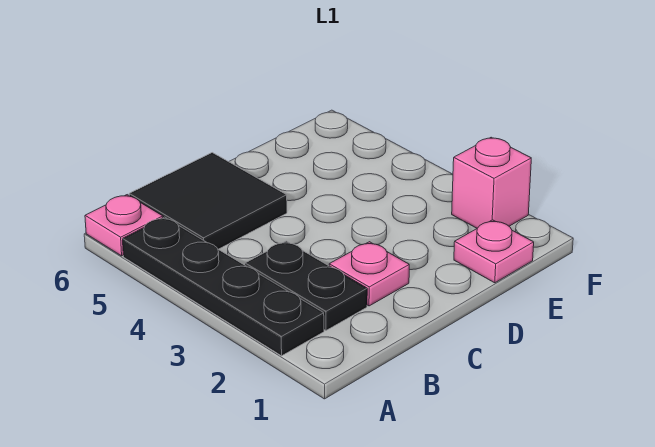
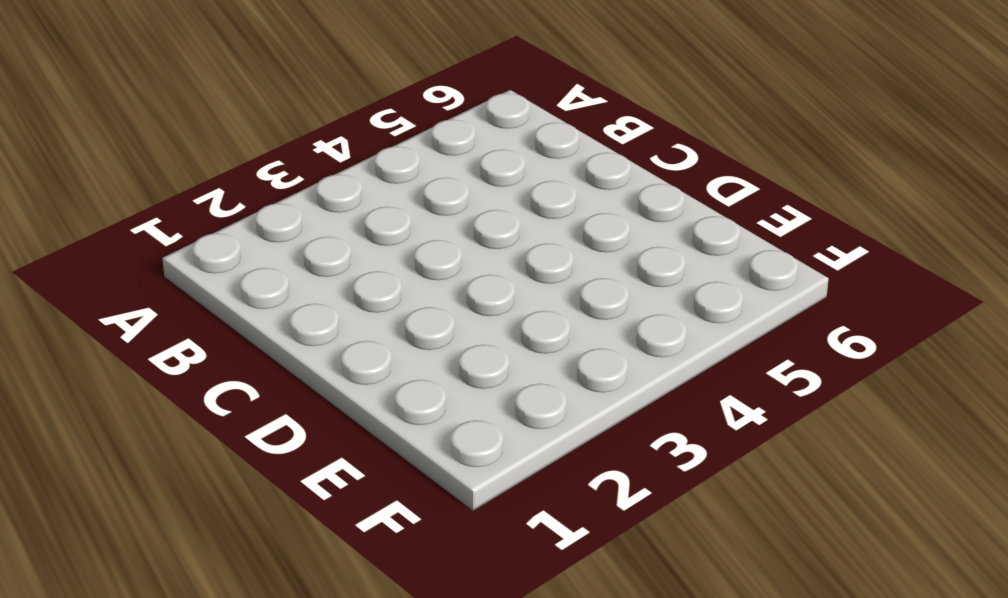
none -> black plate A2:A5 level 1
none -> pink plate A6 level 1

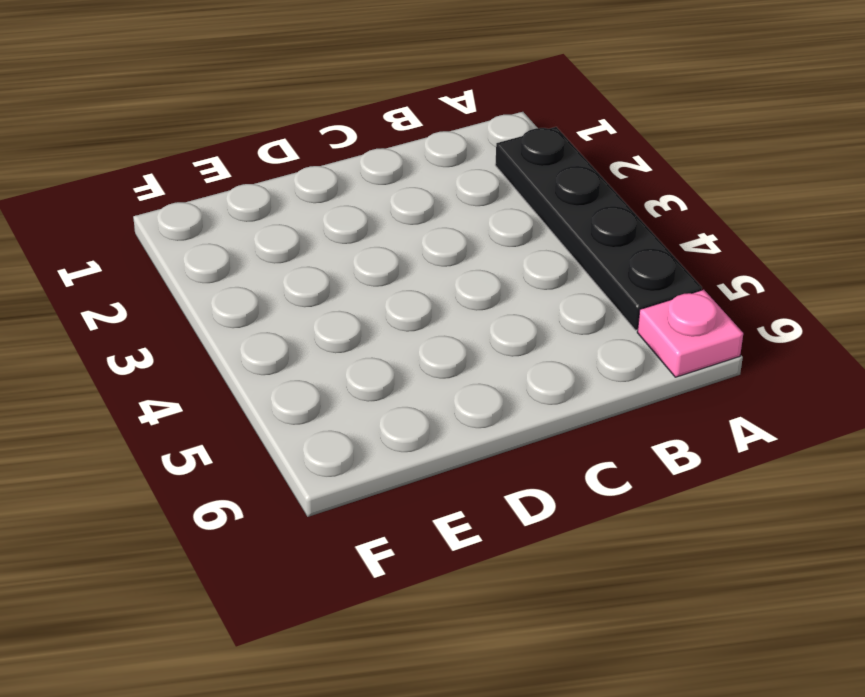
none -> black plate B2:B3 level 1
none -> black tile B5:C6 level 1

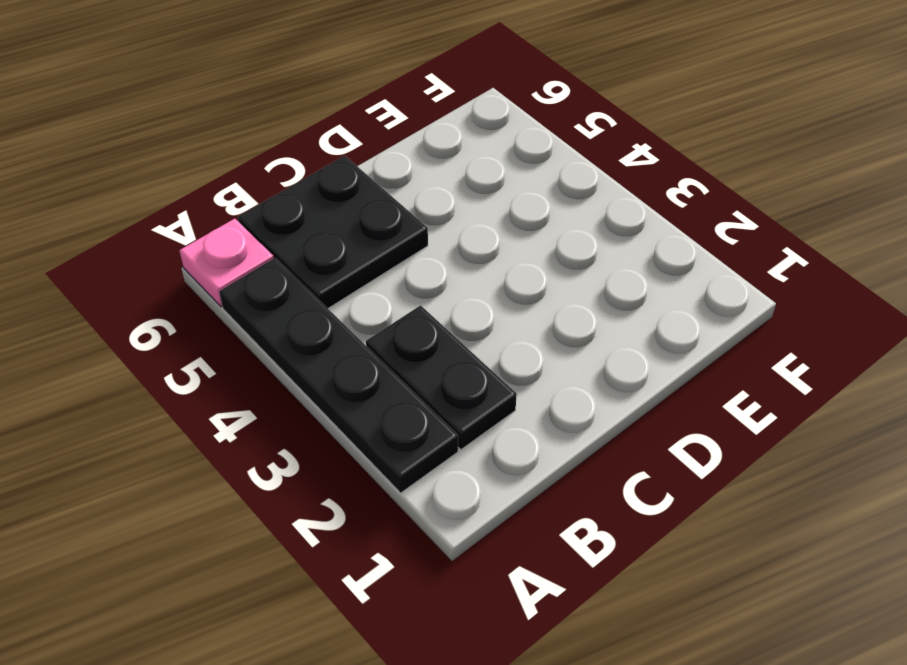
black plate B5:C6 level 1 -> black tile B5:C6 level 1
none -> pink plate C2 level 1
none -> pink plate E1 level 1

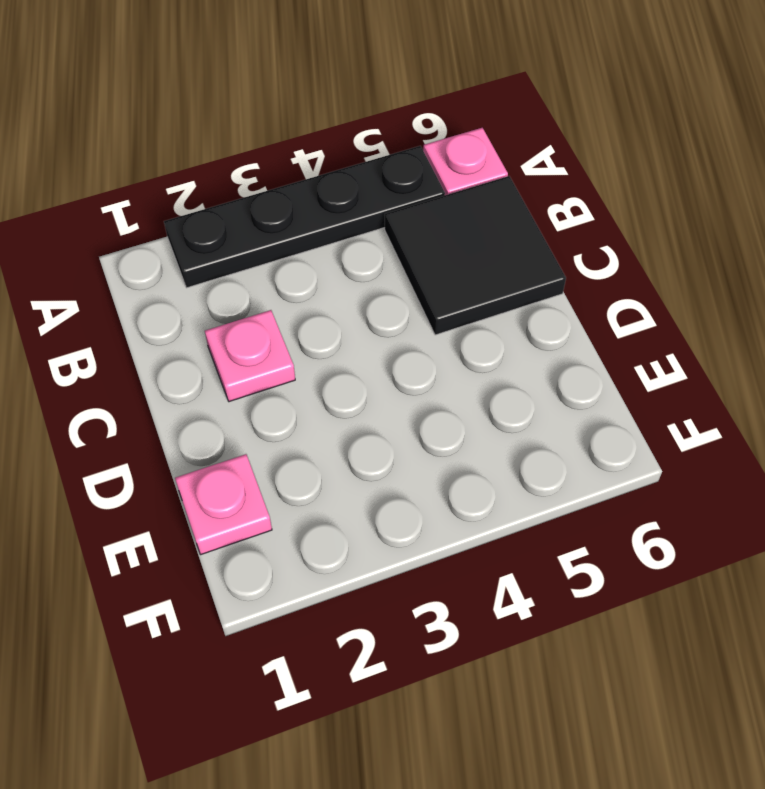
none -> black plate B2:B3 level 1
none -> pink brick F2 level 1

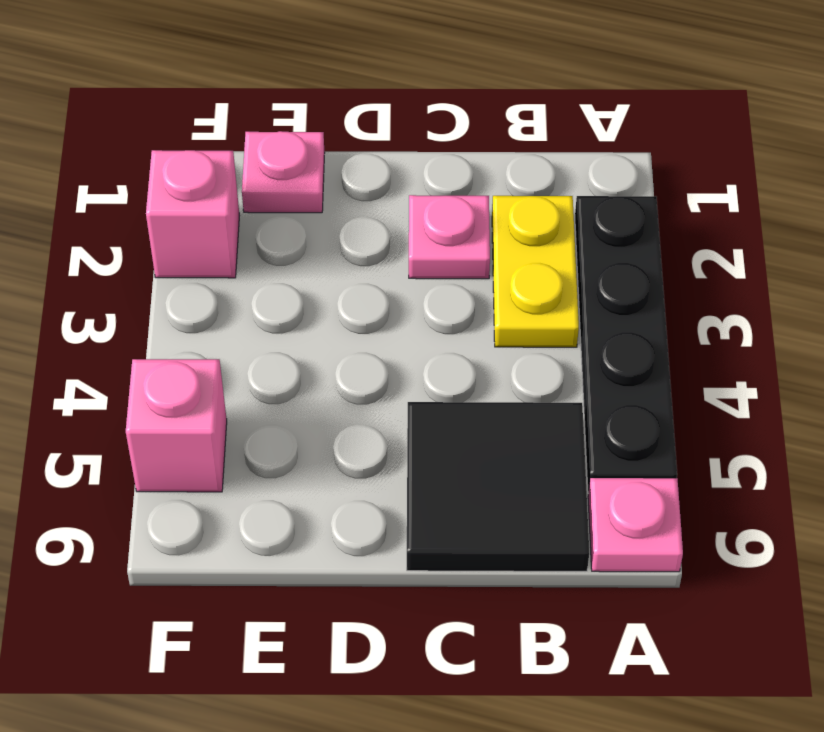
yellow plate B2:B3 level 1 -> black plate B2:B3 level 1
pink brick F5 level 1 -> none

